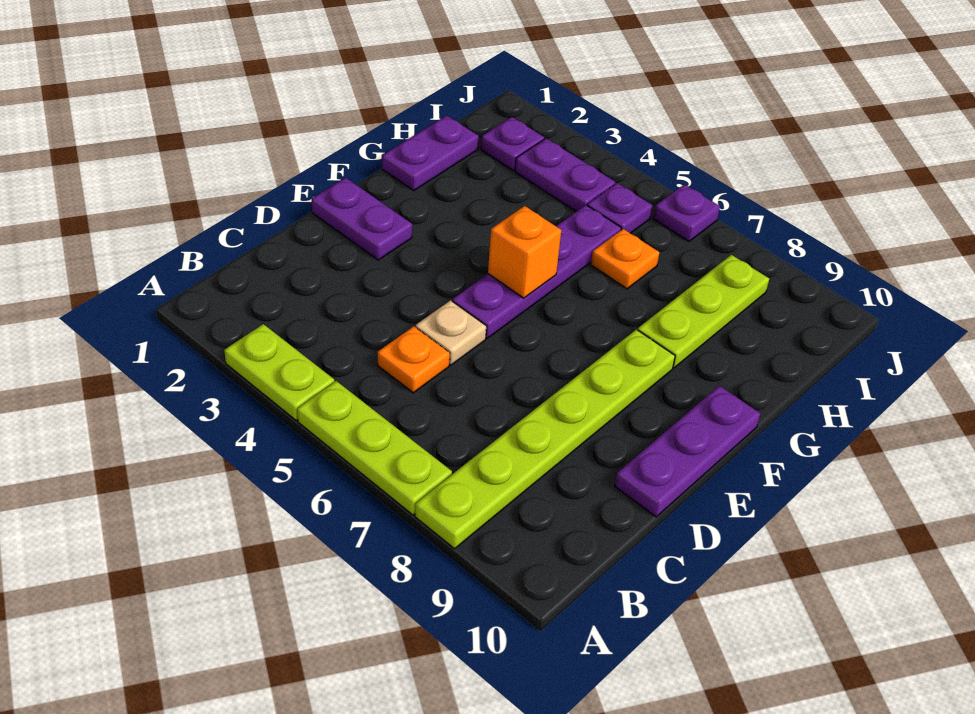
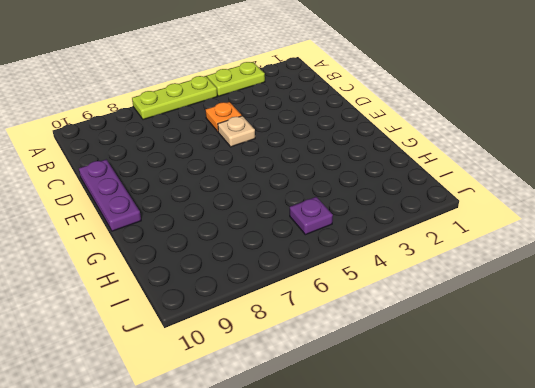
none -> lime plate A8:F8 level 1
none -> purple plate E1:E2 level 1
none -> purple plate E5:H5 level 1

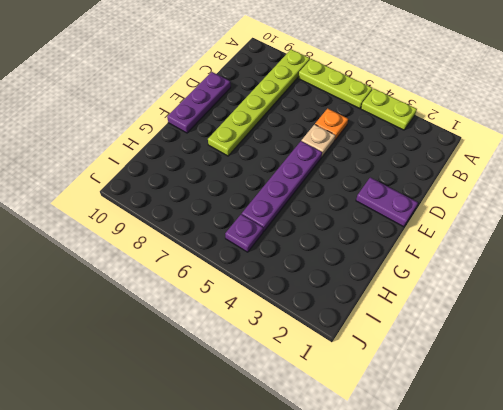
none -> purple plate G1:H1 level 1
none -> lime plate G8:I8 level 1
none -> orange plate H6 level 1

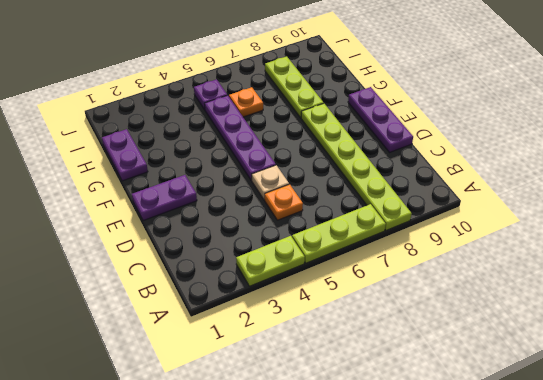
none -> purple plate I2 level 1
none -> purple plate I3:I4 level 1
none -> purple plate J6 level 1

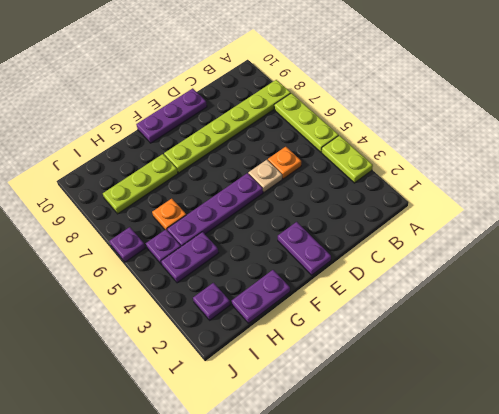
purple plate H4:I4 level 1 -> purple plate I3:I4 level 1
none -> orange brick F5 level 2

